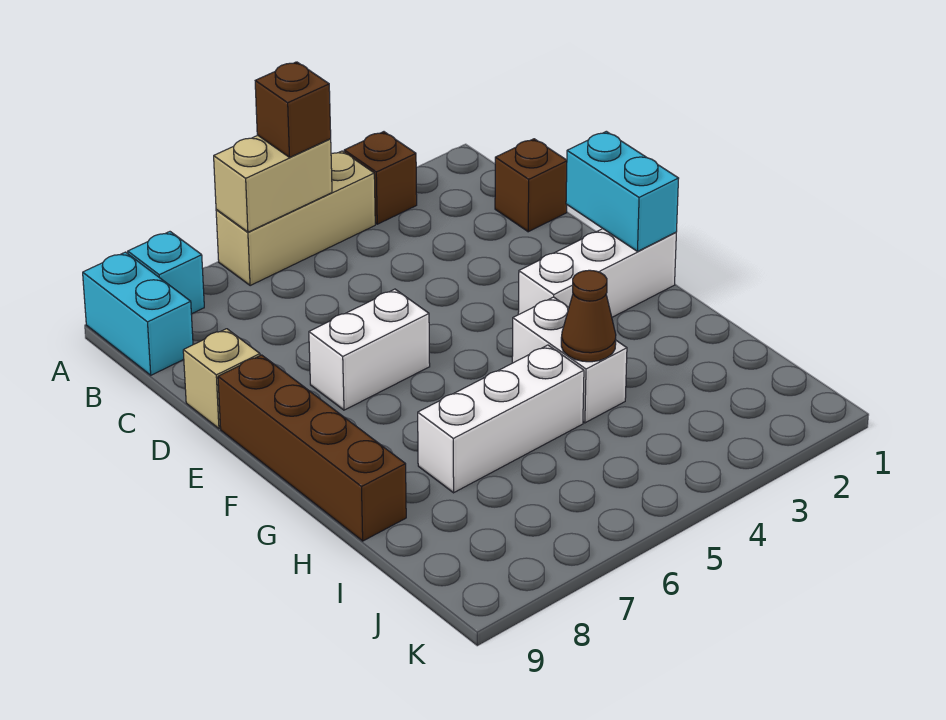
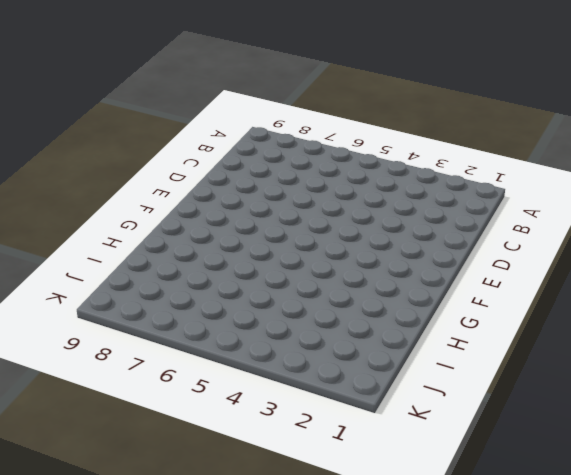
none -> brown brick A3 level 1
none -> tan brick A4:A6 level 1
none -> cyan brick A8 level 1

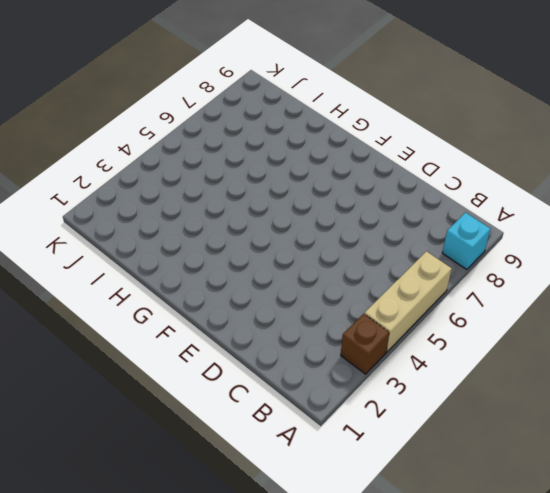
none -> cyan brick A9:B9 level 1
none -> brown brick C1 level 1
none -> tan brick D9 level 1

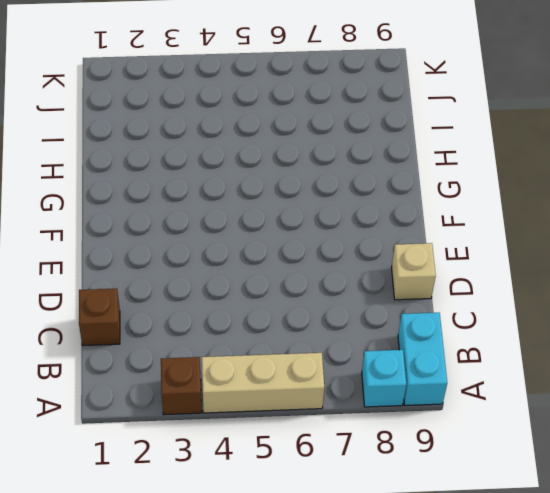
none -> white brick E6:E7 level 1
none -> brown brick E9:H9 level 1
none -> white brick F1:F3 level 1

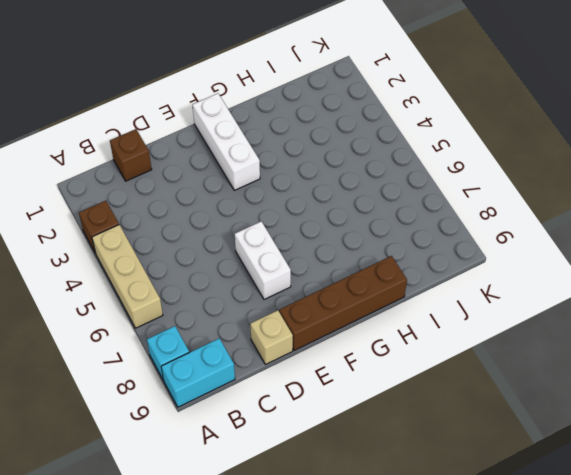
none -> white brick G4:H4 level 1
none -> white brick H5:H7 level 1
none -> tan brick A5:A6 level 2

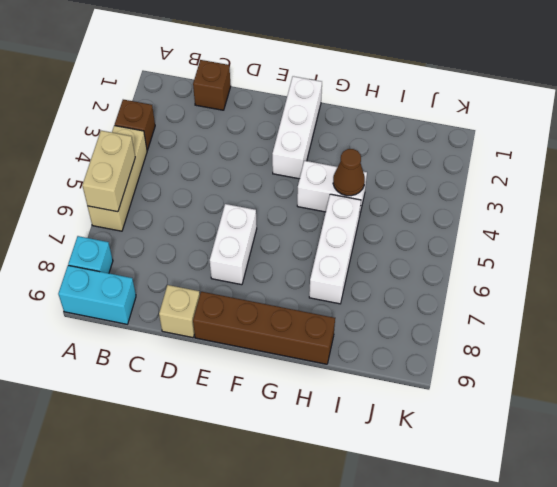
none -> cyan brick E1:F1 level 2
none -> brown brick A5 level 3

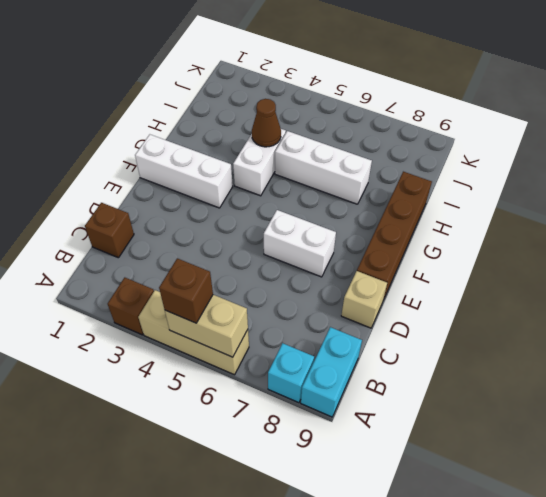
none -> cyan brick E1:F1 level 2

